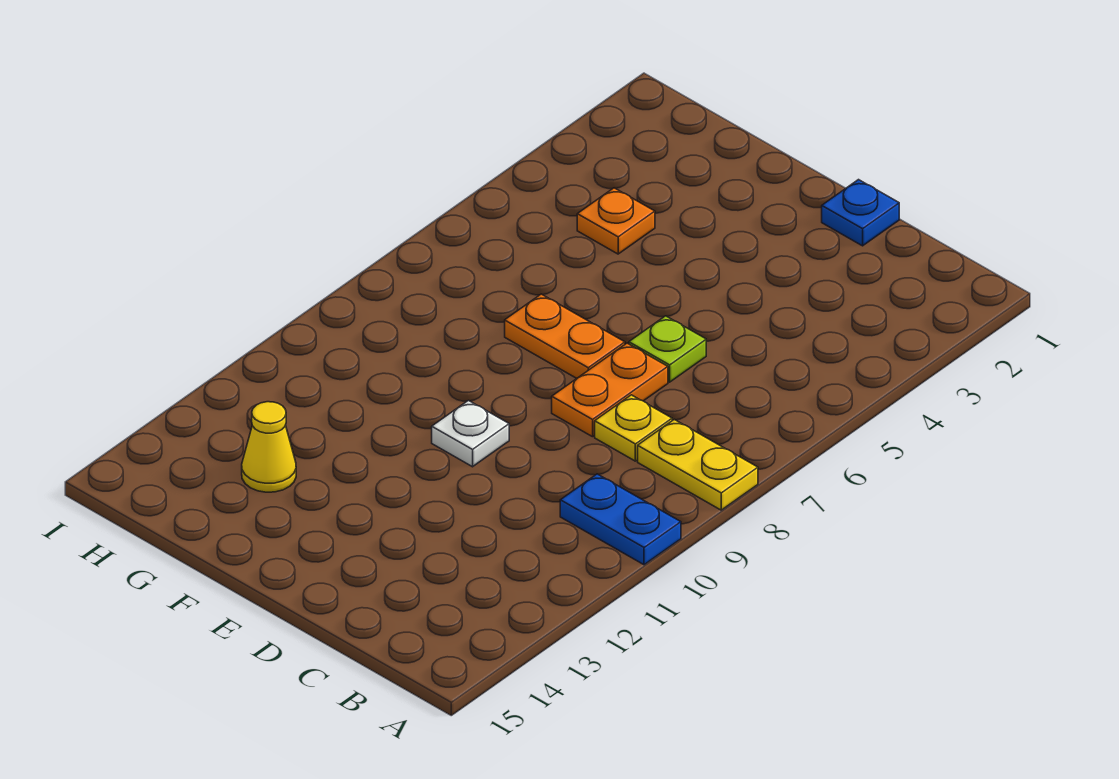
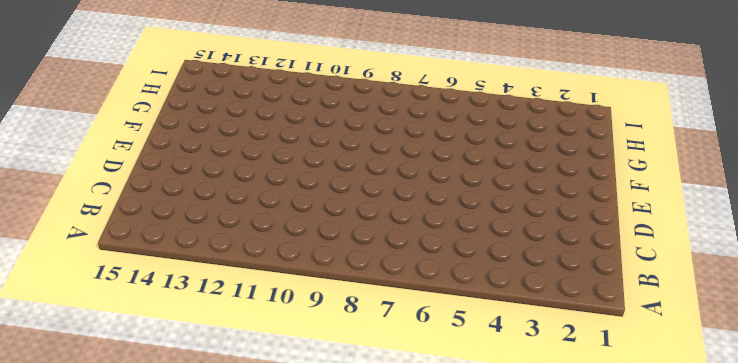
none -> yellow plate A8:B8 level 1
none -> blue plate A10:B10 level 1

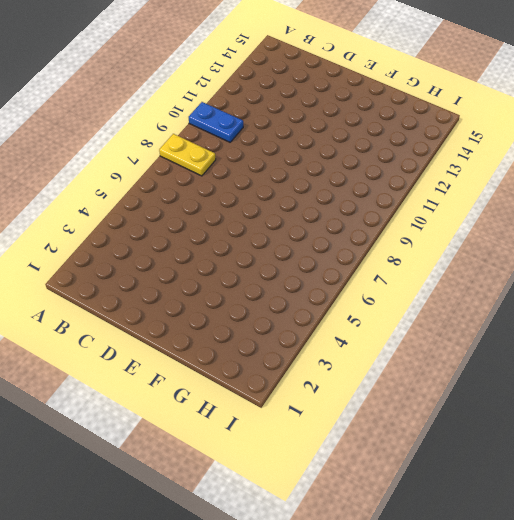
none -> yellow plate C8 level 1
none -> blue plate D1 level 1

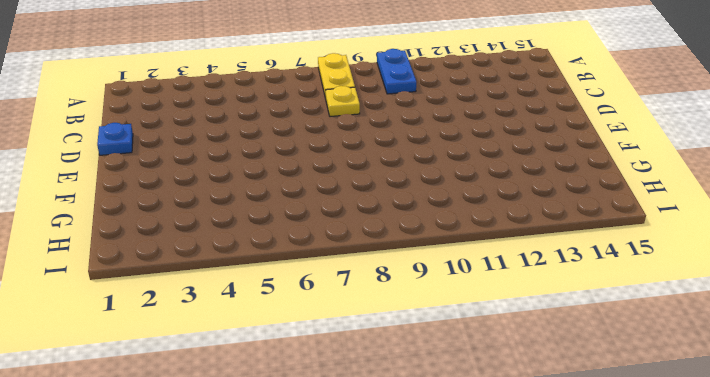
none -> lime plate D6 level 1
none -> orange plate D7:D8 level 1

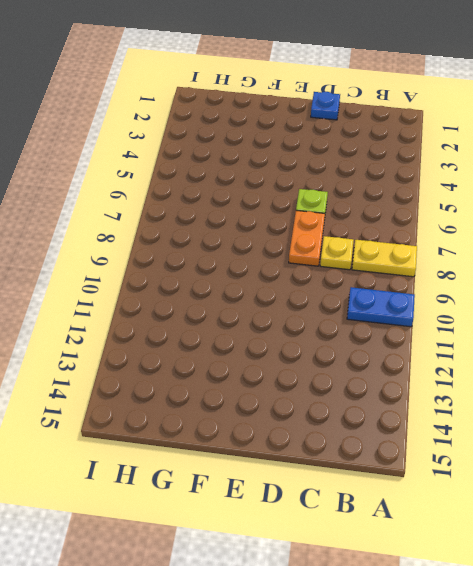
none -> orange plate E7:F7 level 1
none -> white plate E10 level 1

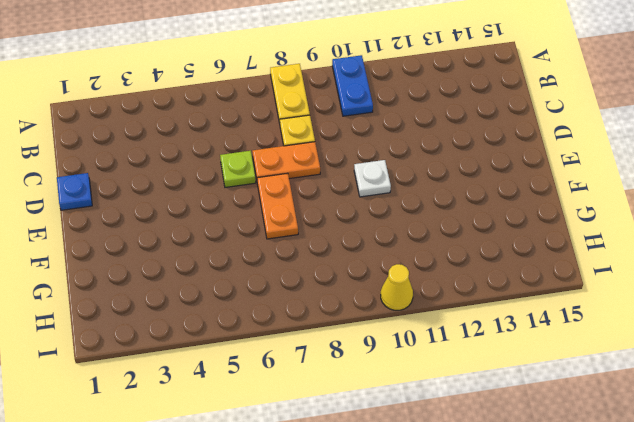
yellow cone I10 level 1 -> yellow cone G13 level 1
none -> orange plate G4 level 1

